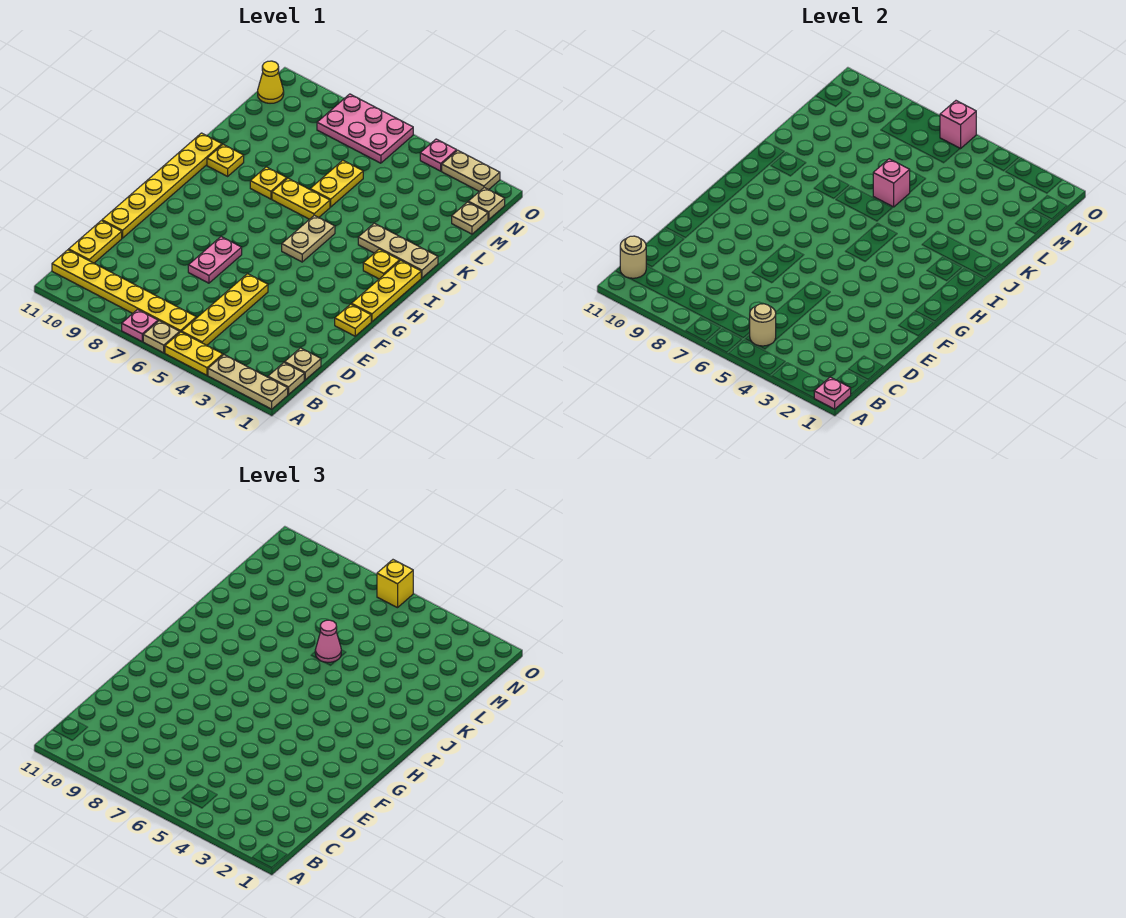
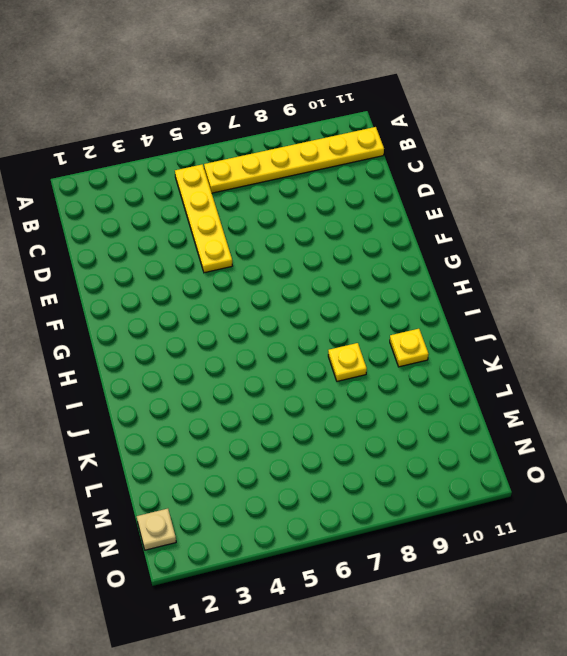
none -> tan plate A1:A3 level 1
none -> yellow plate A4:A5 level 1
none -> tan plate A6 level 1
none -> pink plate A7 level 1

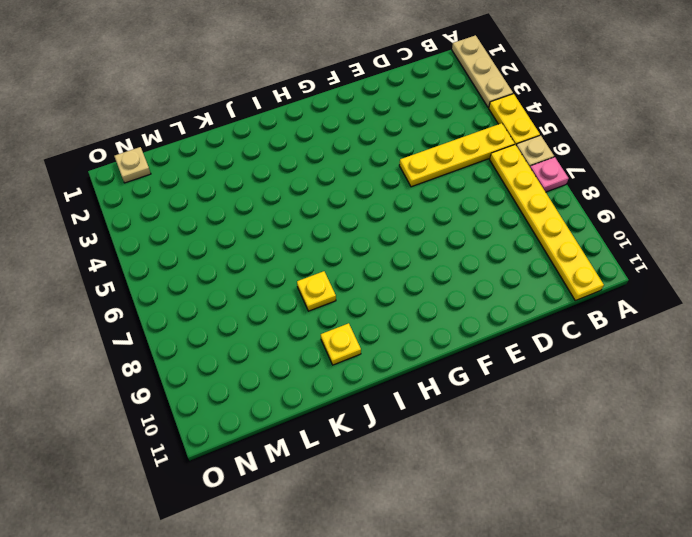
none -> tan plate B1 level 1
none -> tan plate C1 level 1
none -> yellow plate C11:D11 level 1
none -> pink plate E7:F7 level 1

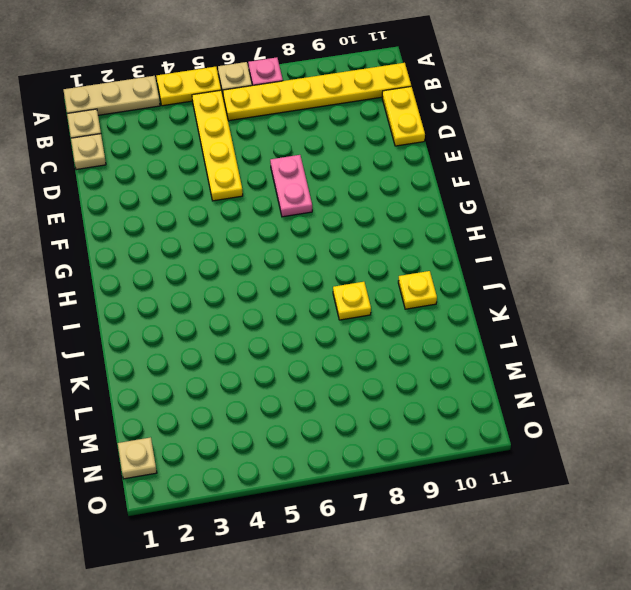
none -> yellow plate E11:J11 level 1
none -> yellow plate F1 level 1
none -> yellow plate G1:I1 level 1
none -> tan plate H5:I5 level 1

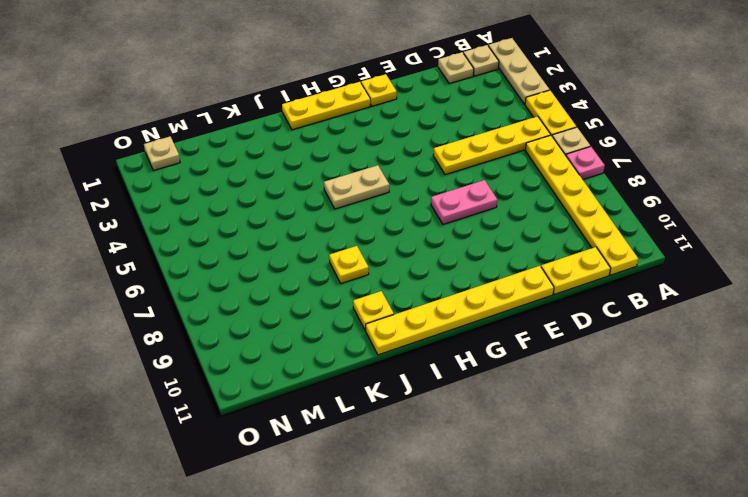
none -> yellow plate I2 level 1
none -> tan plate J1:J3 level 1
none -> yellow plate J6:J7 level 1
none -> yellow plate K6:L6 level 1

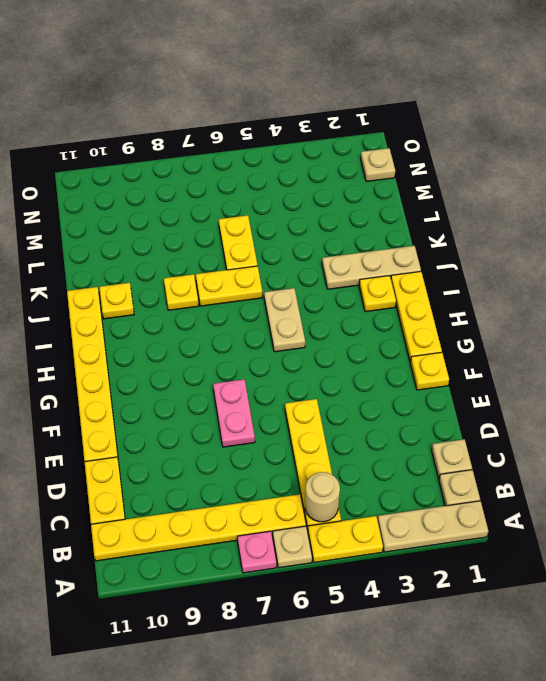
none -> tan plate M1 level 1
none -> pink plate N6:O8 level 1
none -> yellow cone N11 level 1
none -> tan plate O2:O3 level 1

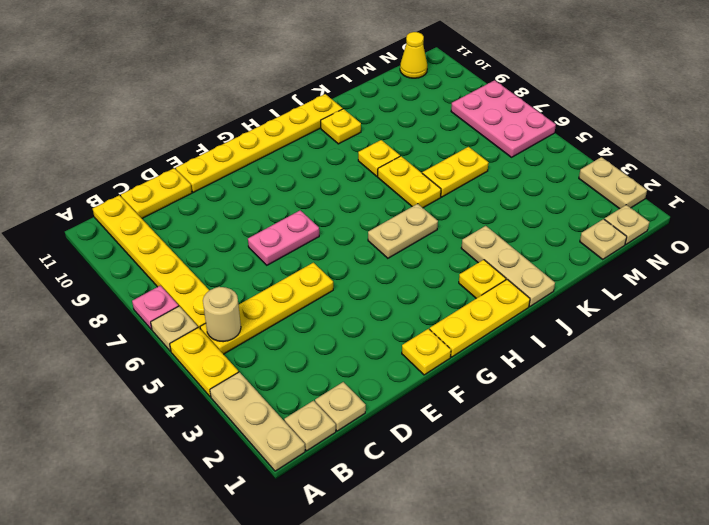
none -> pink plate O4 level 1
none -> pink plate A1 level 2
none -> tan round brick B11 level 2
none -> pink brick K6 level 2

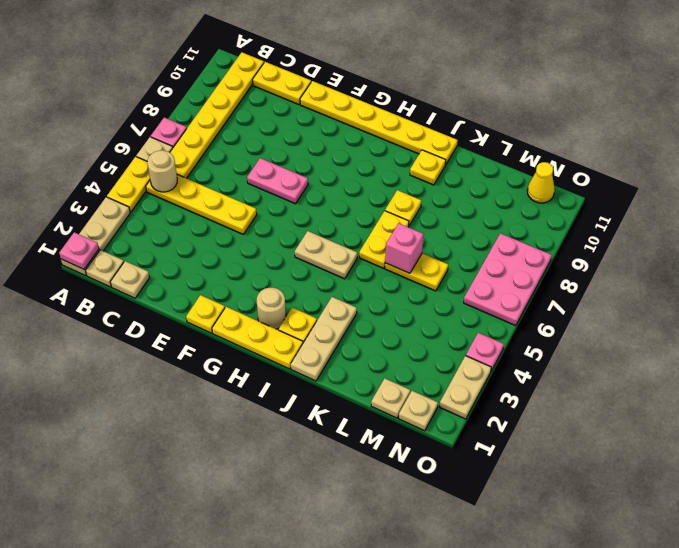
tan round brick H2 level 1 -> tan round brick B11 level 2
none -> pink brick O6 level 2
none -> pink cone K6 level 3
none -> yellow brick O6 level 3

